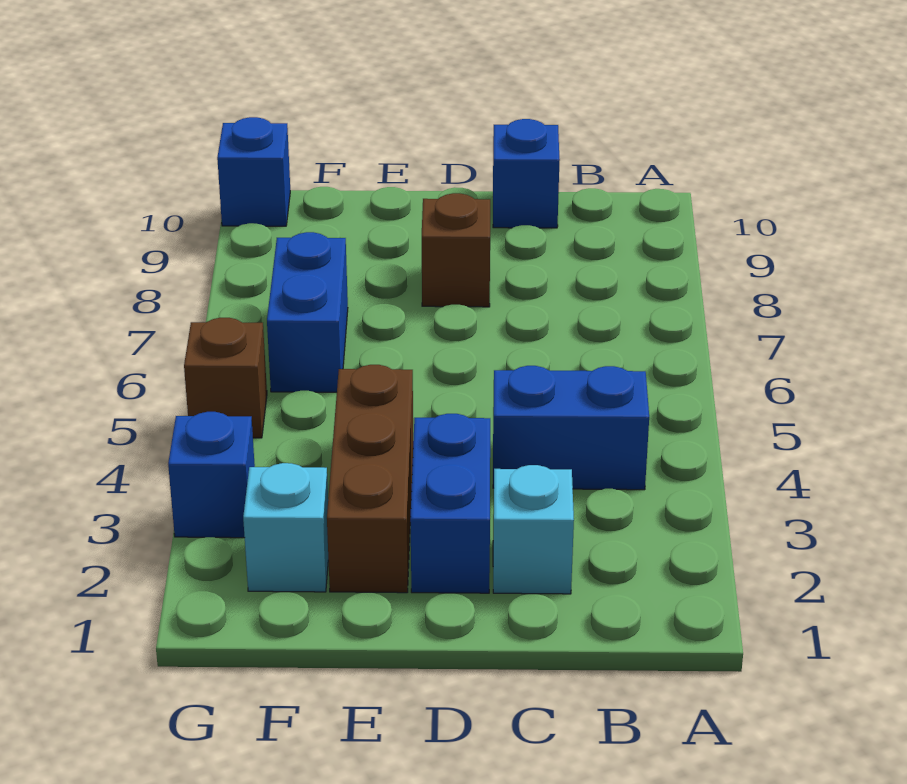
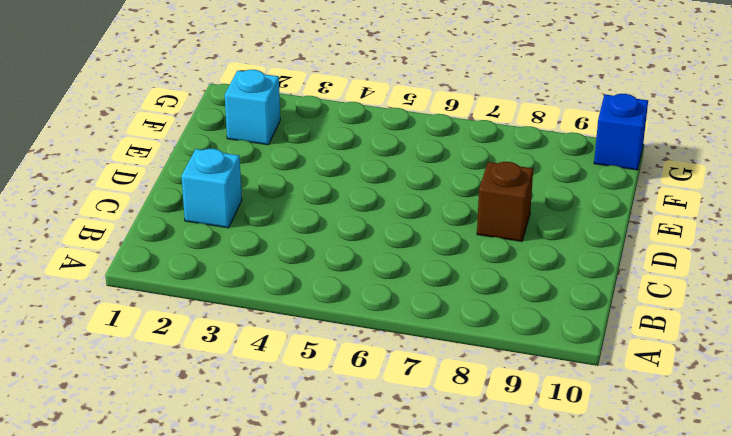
none -> blue brick B4:C4 level 1
none -> blue brick C10 level 1

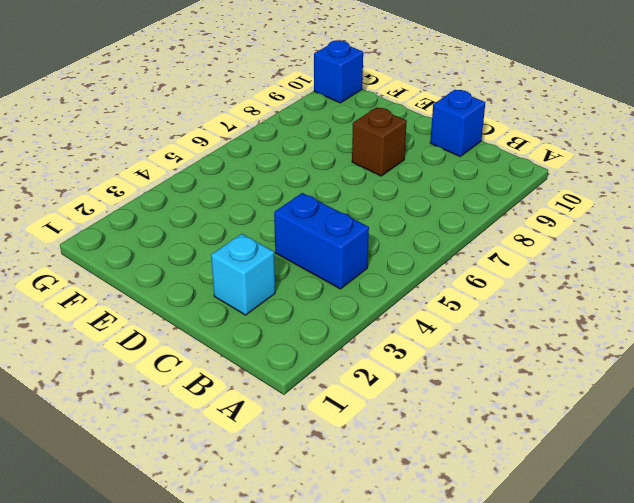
none -> blue brick D2:D3 level 1
none -> brown brick E2:E4 level 1

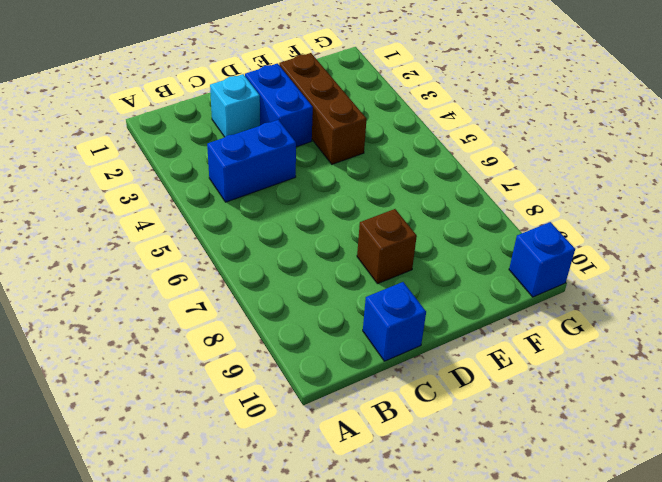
none -> cyan brick F2 level 1
none -> blue brick F6:F7 level 1

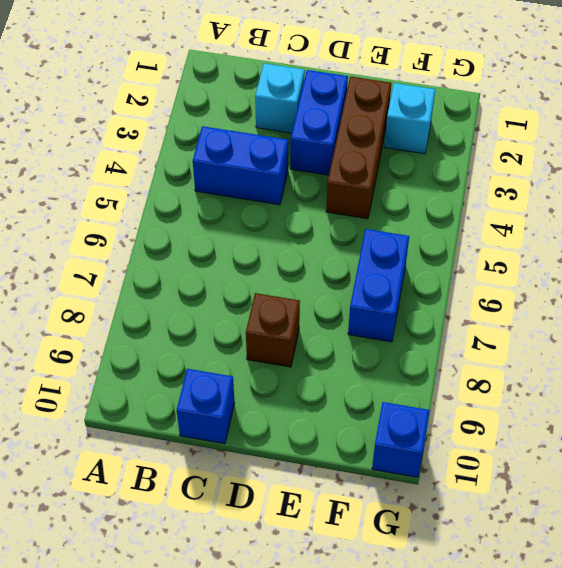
none -> blue brick G3 level 1
none -> brown brick G5 level 1

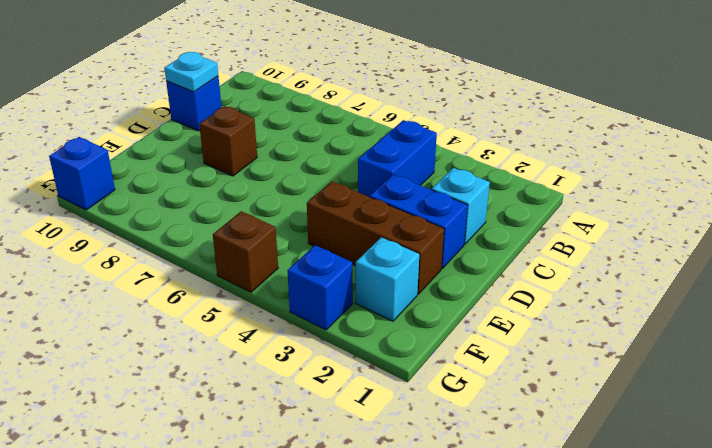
cyan plate C10 level 2 -> none
none -> blue brick F6:F7 level 1

